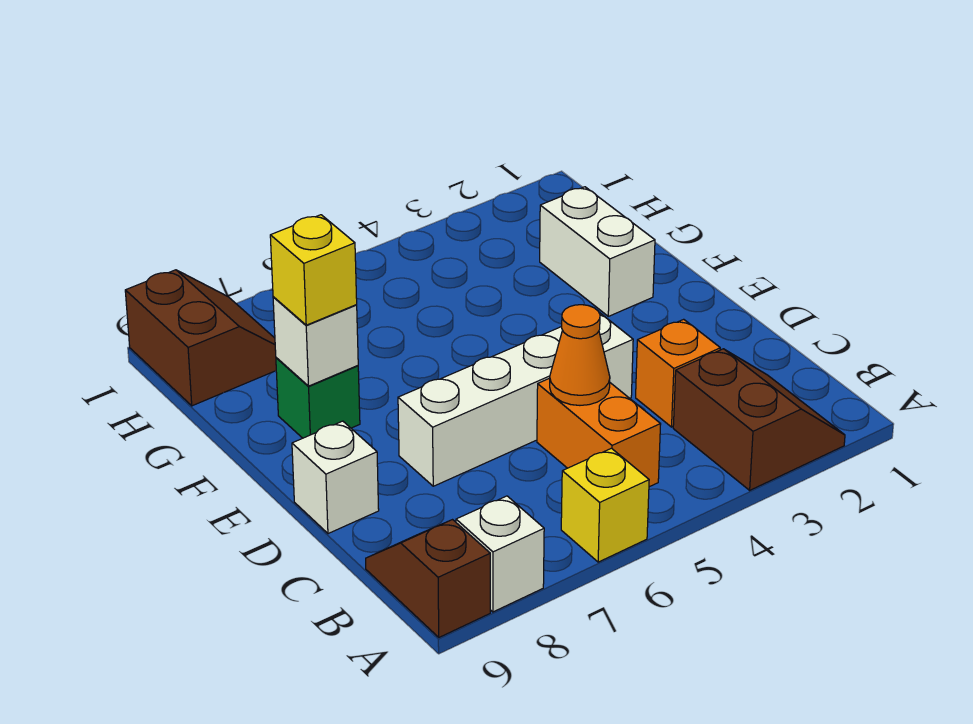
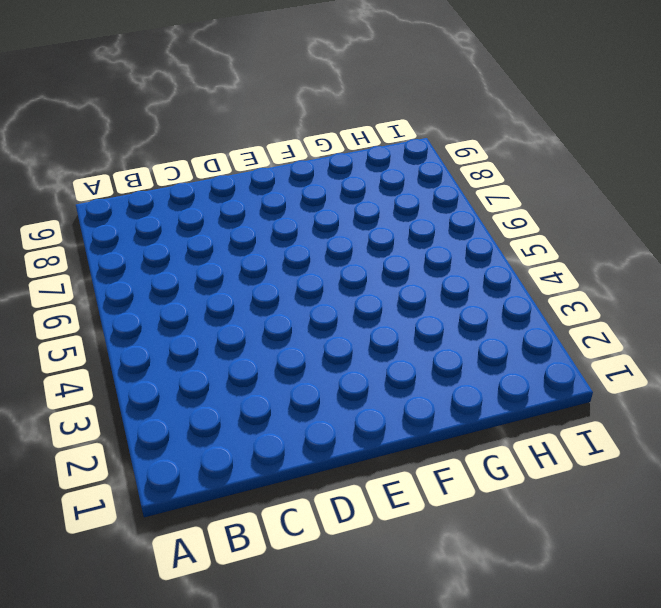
none -> brown slope A2:B3 level 1 top 3
none -> yellow brick A6 level 1
none -> white brick A8 level 1

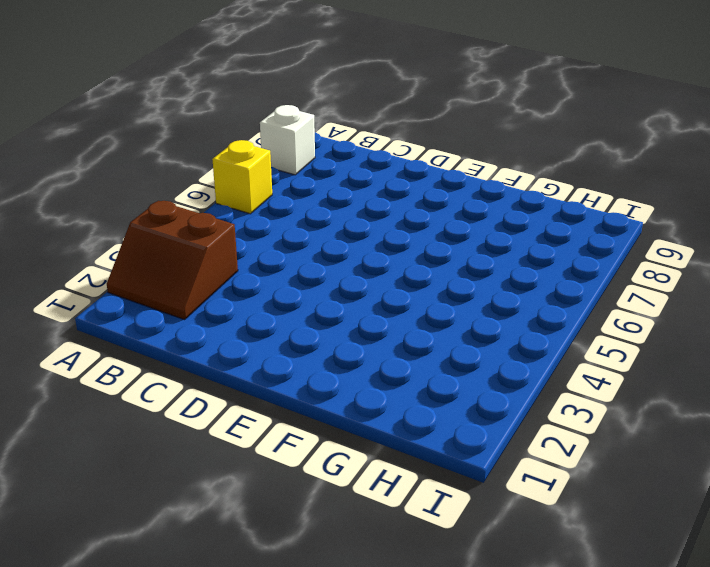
none -> brown slope A9:B9 level 1 top A
none -> orange brick B5:C5 level 1
none -> orange brick C3 level 1

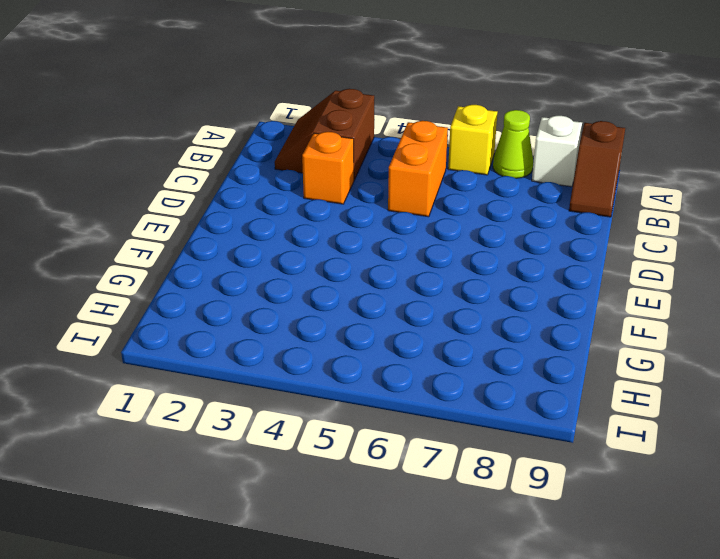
lime cone A7 level 1 -> none
none -> white brick D4:D7 level 1
none -> white brick D9 level 1
none -> white brick F2:G2 level 1

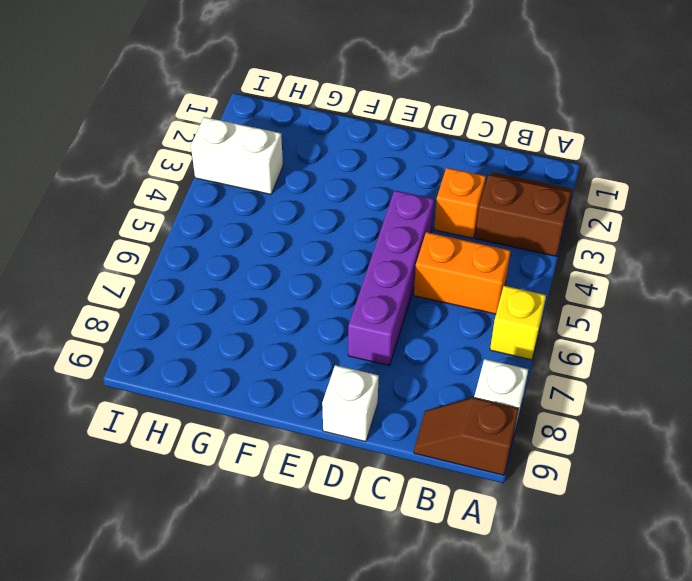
purple brick D4:D7 level 1 -> white brick D4:D7 level 1
white brick H3:I3 level 1 -> white brick F2:G2 level 1
none -> green brick F8 level 1
none -> brown slope H8:I9 level 1 top 9
none -> orange cone C5 level 2

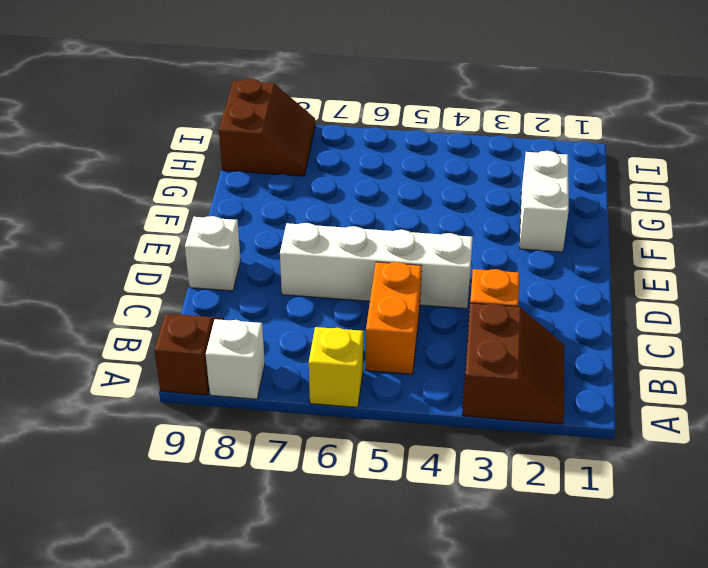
none -> green brick F8 level 1
none -> orange cone C5 level 2
none -> white brick F8 level 2

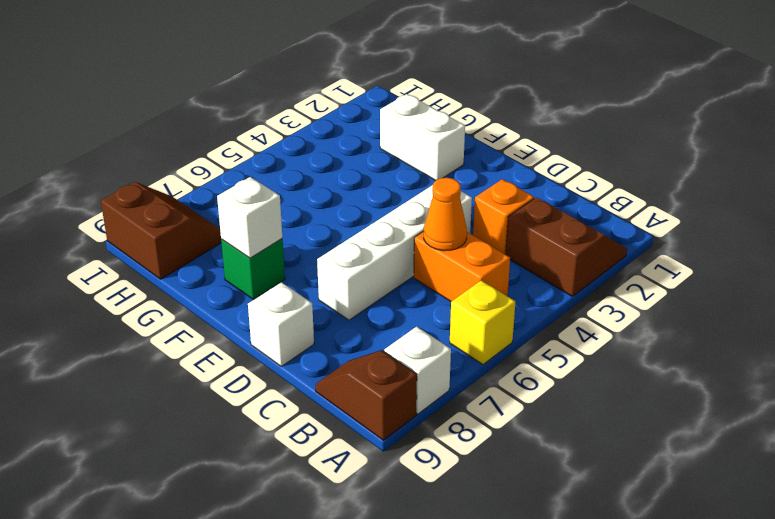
none -> yellow brick F8 level 3

